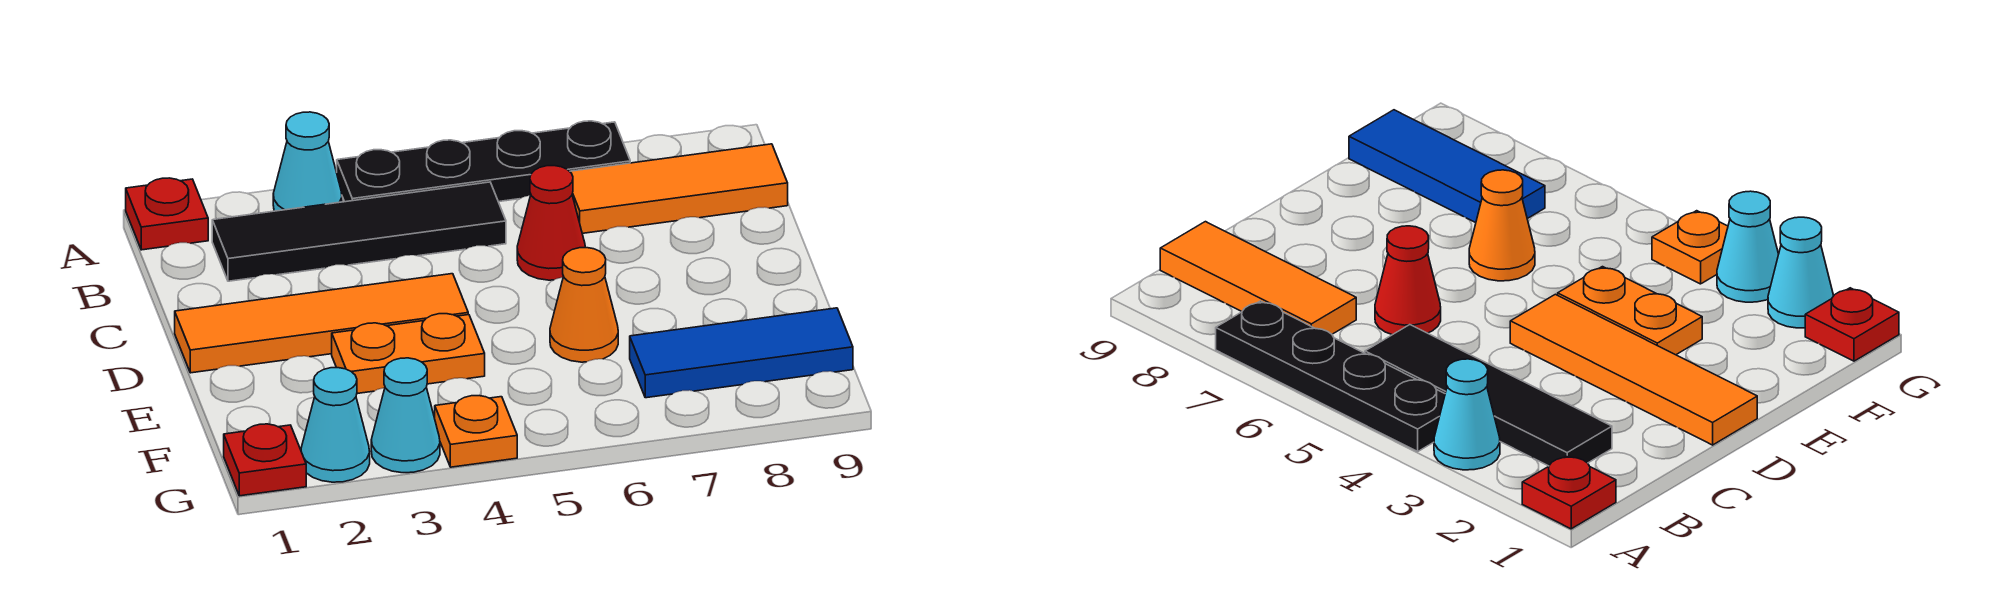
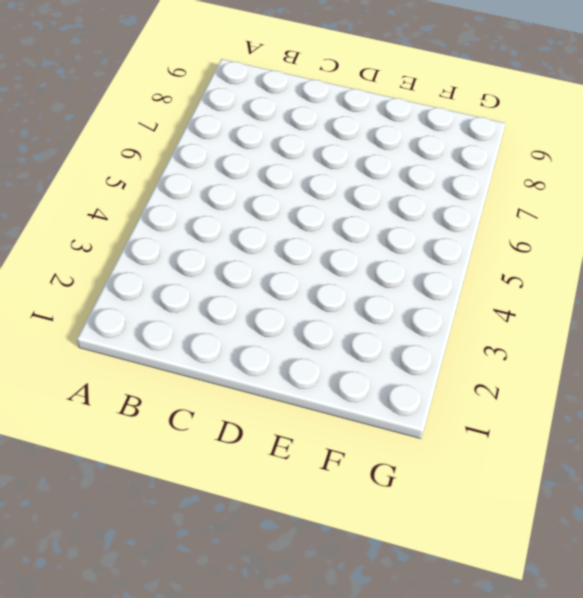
none -> red plate A1 level 1
none -> cyan cone A3 level 1
none -> black plate A4:A7 level 1

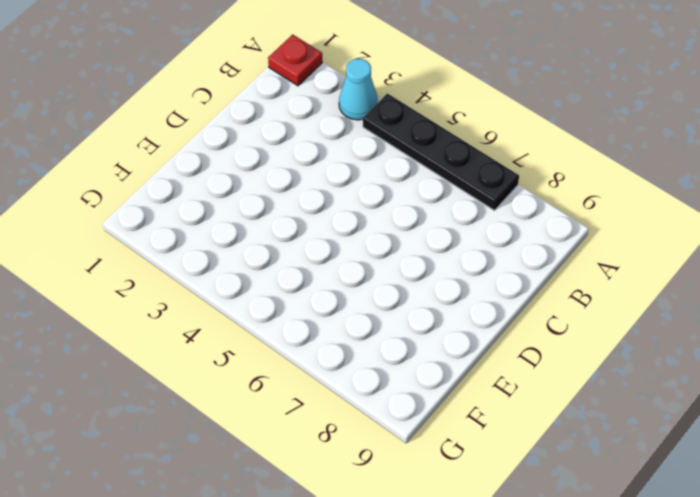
none -> black tile B2:B5 level 1
none -> orange tile B7:B9 level 1
none -> red cone C6 level 1

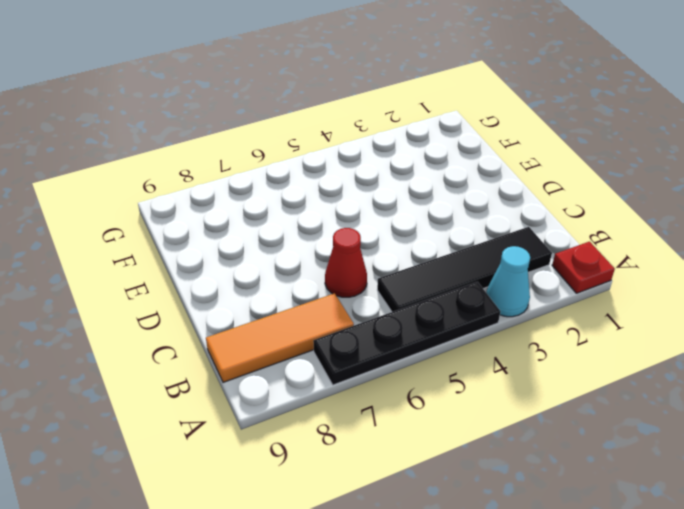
none -> orange tile D1:D4 level 1
none -> orange plate E3:E4 level 1
none -> orange cone E6 level 1

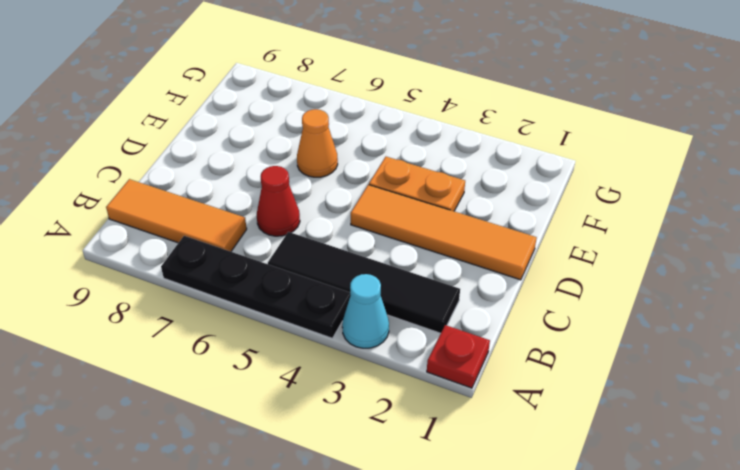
none -> blue tile F7:F9 level 1
none -> red plate G1 level 1
none -> cyan cone G2 level 1

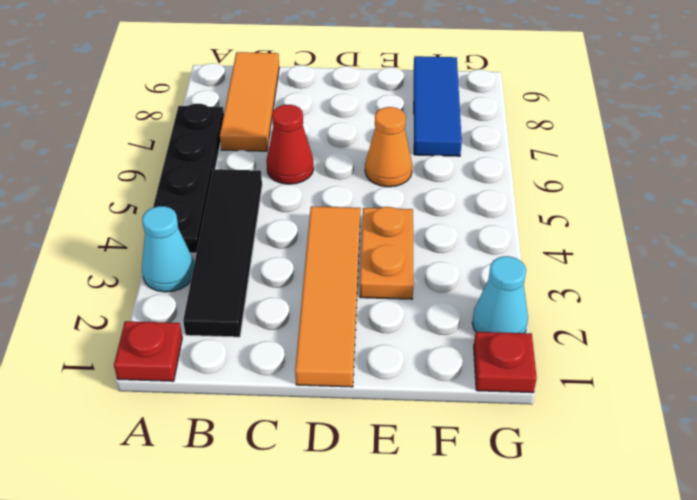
none -> cyan cone G3 level 1
none -> orange plate G4 level 1

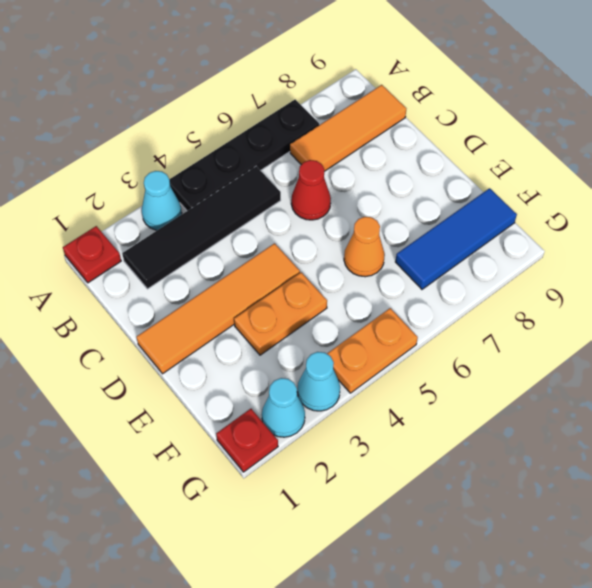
orange plate G4:G5 level 1 -> orange plate G4 level 1

